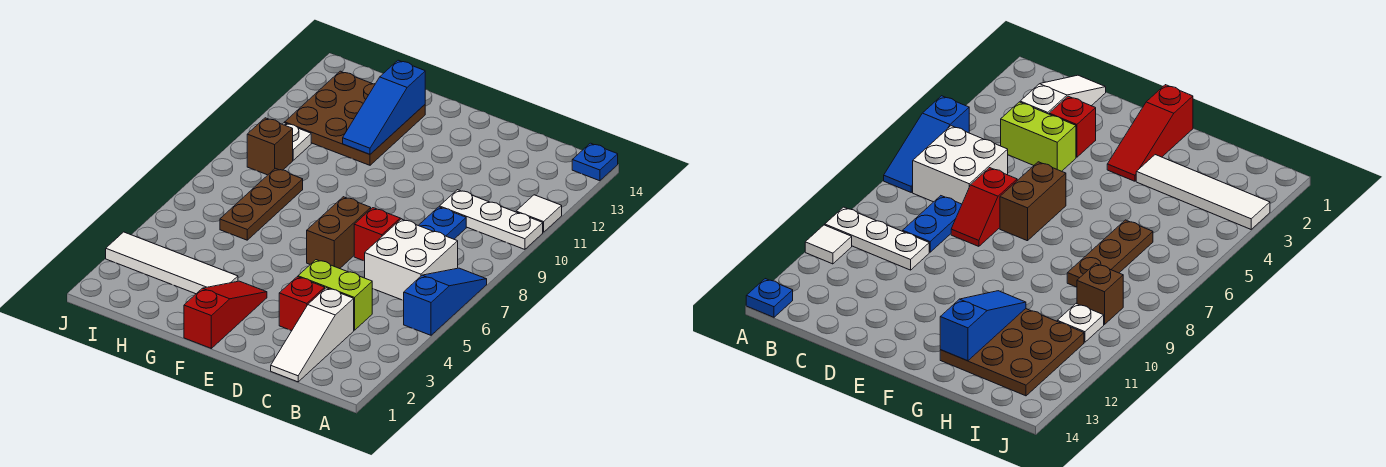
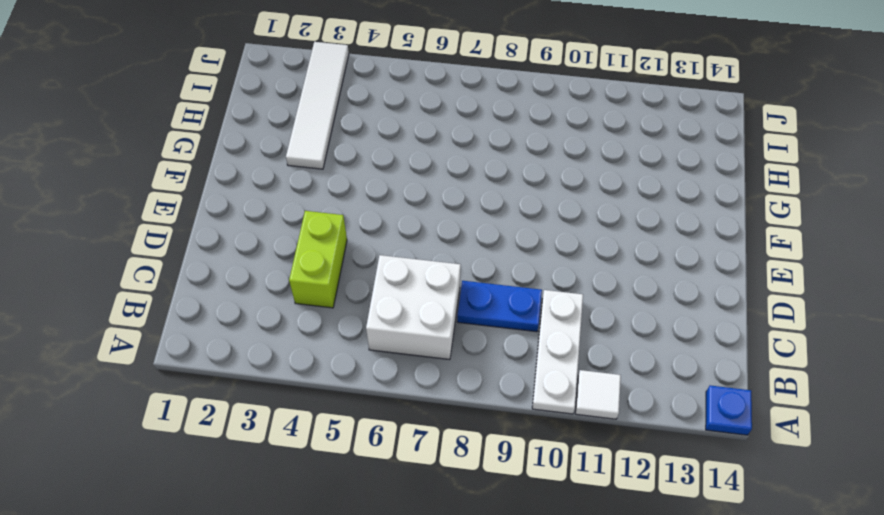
none -> blue slope A5:A7 level 1 top 5
none -> white slope C1:C3 level 1 top 3
none -> red brick D3 level 1

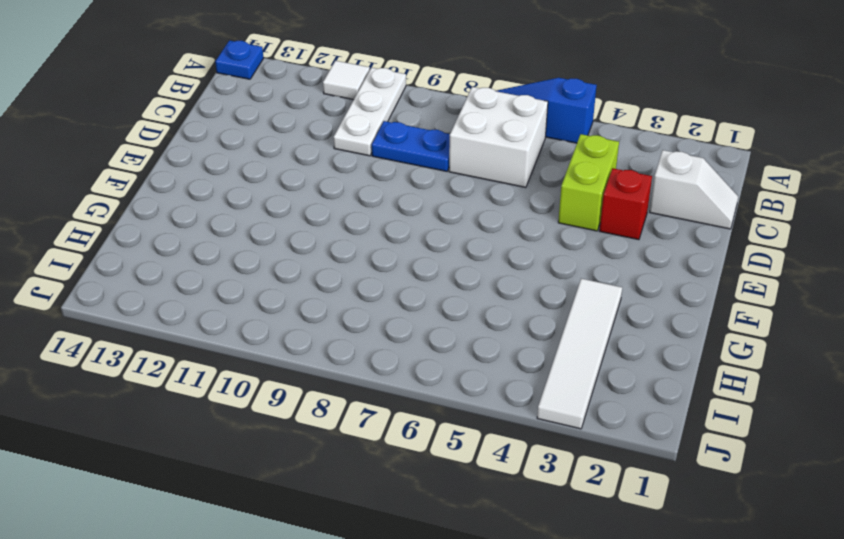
white slope C1:C2 level 1 top 2 -> white slope C1:C3 level 1 top 3
none -> red slope D7:D8 level 1 top 7
none -> brown brick E6:E7 level 1
none -> red slope F1:F3 level 1 top 1

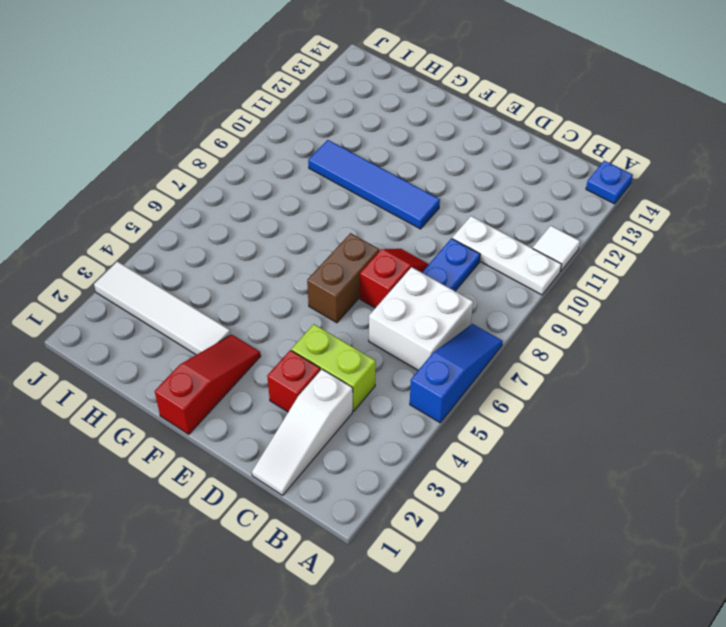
blue tile E10:H10 level 1 -> none
none -> brown plate G11:I13 level 1
none -> brown plate H6:H8 level 1
none -> brown brick I9 level 1

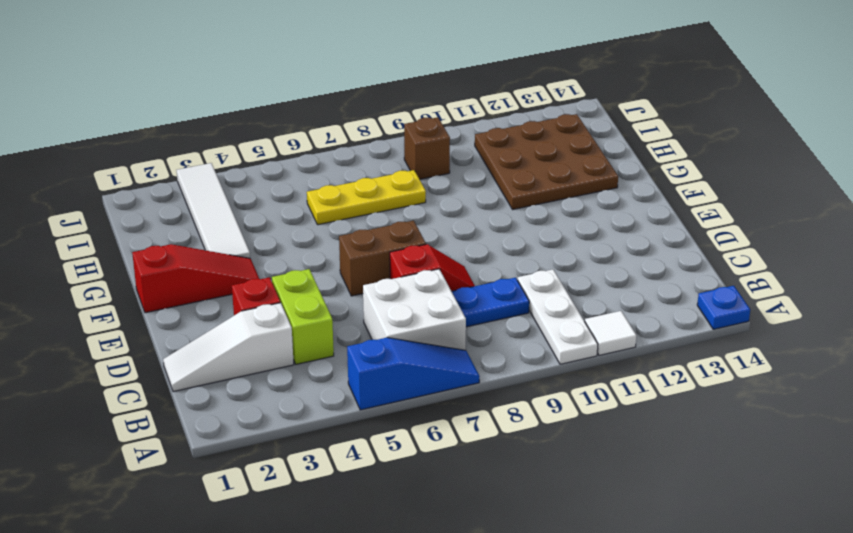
yellow plate H6:H8 level 1 -> brown plate H6:H8 level 1
none -> white plate I10 level 1
none -> blue slope G11:G13 level 2 top 13

